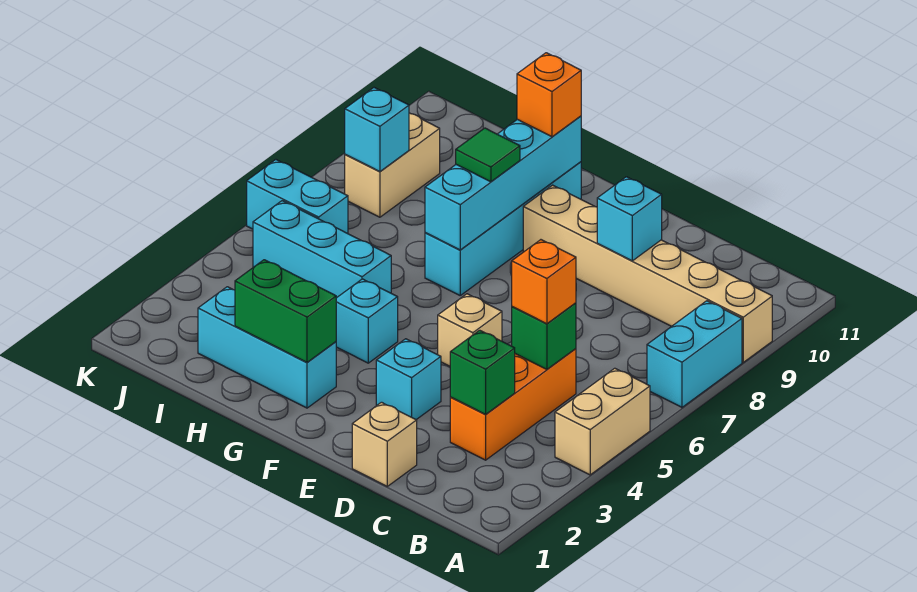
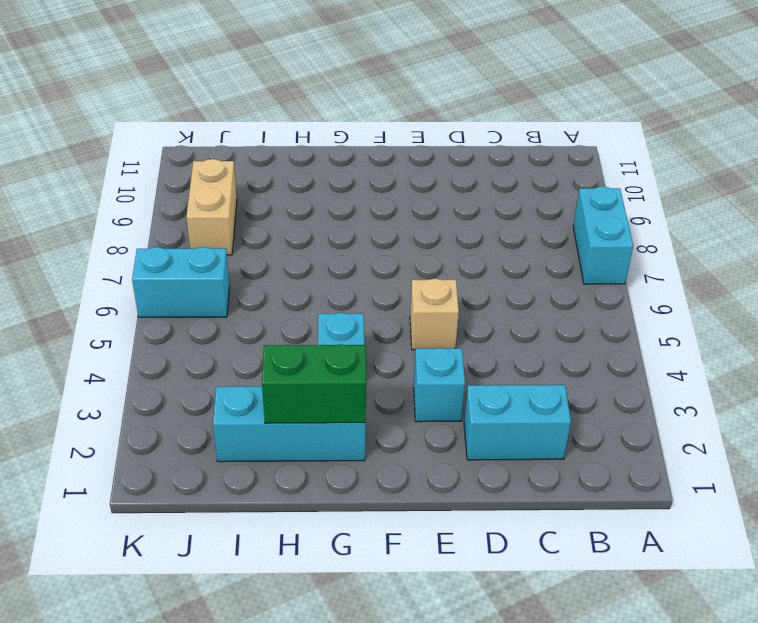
cyan brick C2:D2 level 1 -> none
none -> tan brick A4:A5 level 1
none -> tan brick A9:F9 level 1
none -> orange brick C3:C5 level 1

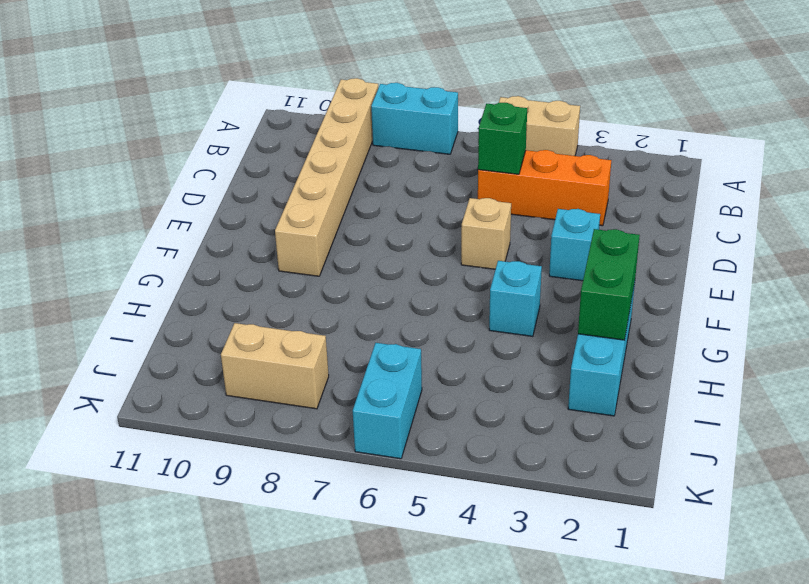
none -> tan brick D1 level 1
none -> cyan brick G7:G10 level 1
none -> cyan brick H5:J5 level 1

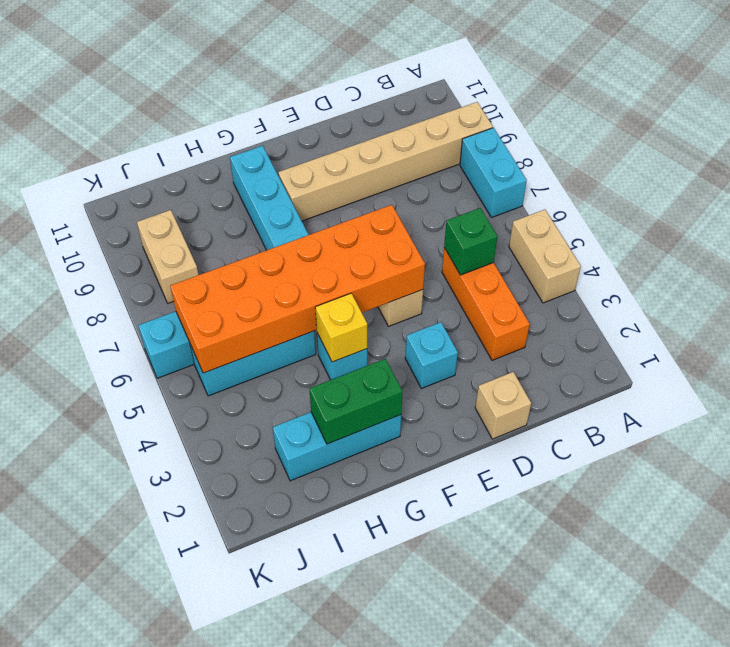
orange brick E5:J6 level 2 -> none
yellow brick G4 level 2 -> none
none -> green brick C3 level 2
none -> cyan brick D9 level 2
none -> cyan brick G7:G10 level 2

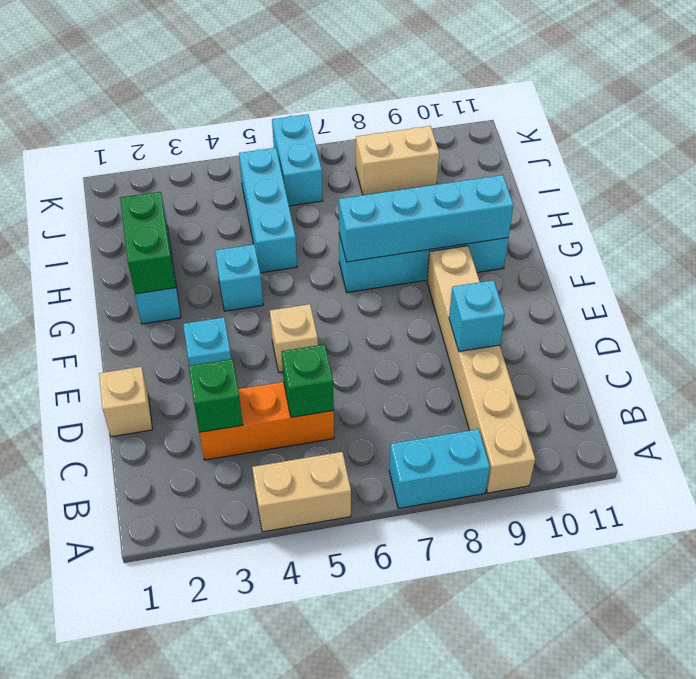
none -> cyan brick J8 level 2
none -> orange brick C5 level 3
none -> green tile G8 level 3

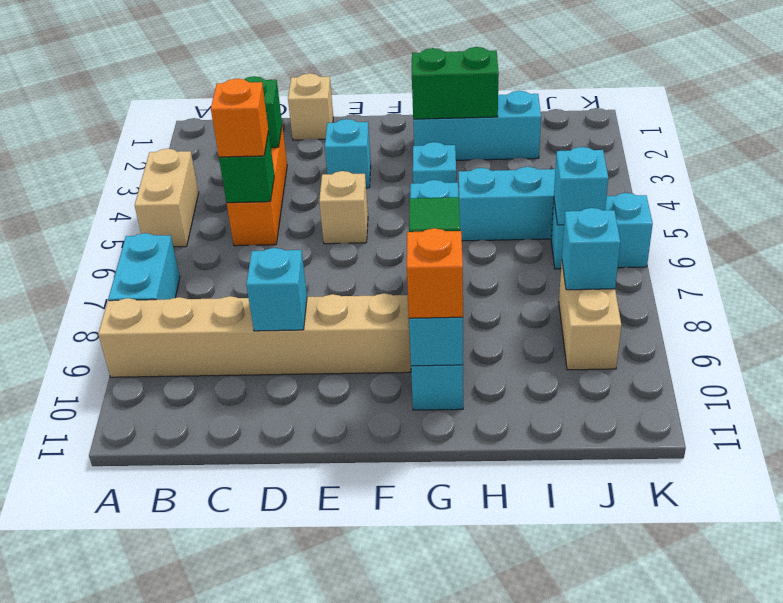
cyan brick J6 level 2 -> none

